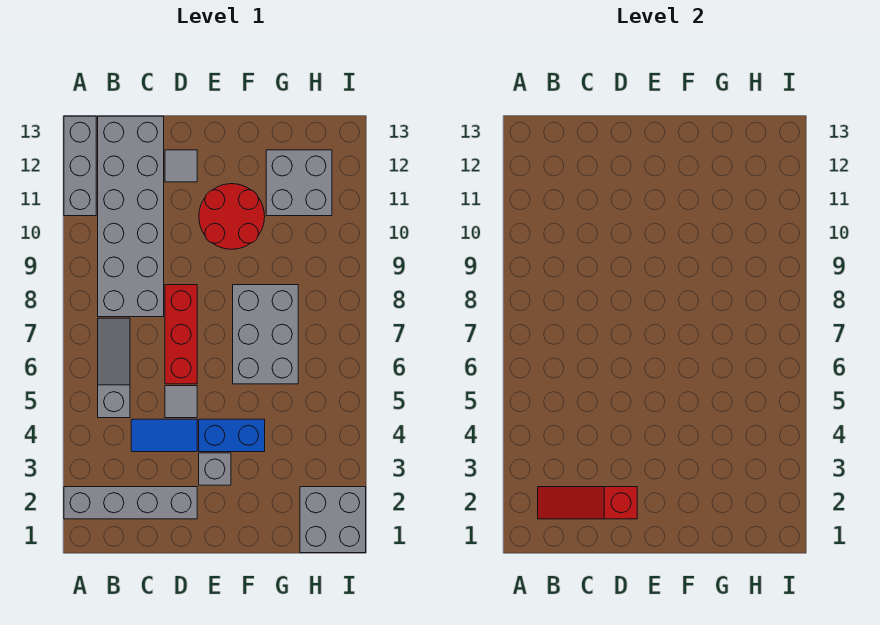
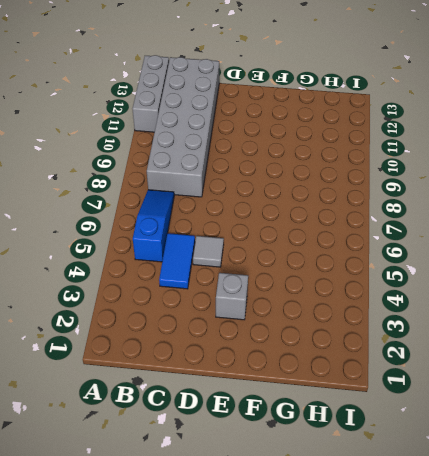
blue slope B5:B7 level 1 top 5 -> grey slope B5:B7 level 1 top 5
blue tile C4:C5 level 1 -> blue tile C4:D4 level 1
none -> grey brick A2:D2 level 1
none -> red brick D6:D8 level 1
none -> grey tile D12 level 1

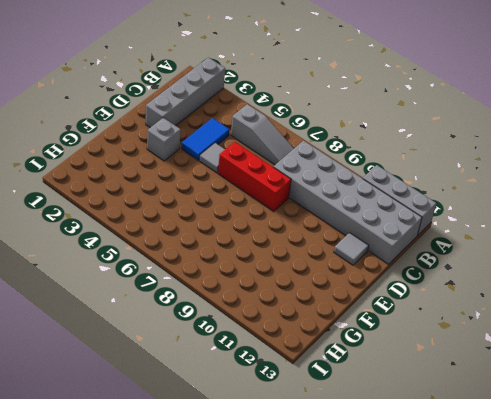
none -> blue brick E4:F4 level 1
none -> red round brick E10:F11 level 1
none -> grey brick F6:G8 level 1

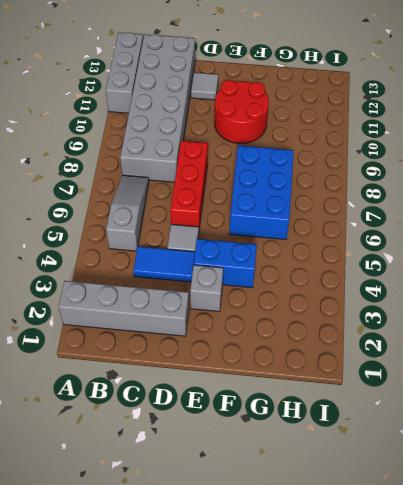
blue brick F6:G8 level 1 -> grey brick F6:G8 level 1
none -> grey brick G11:H12 level 1
none -> grey brick H1:I2 level 1
none -> red slope B2:D2 level 2 top D

